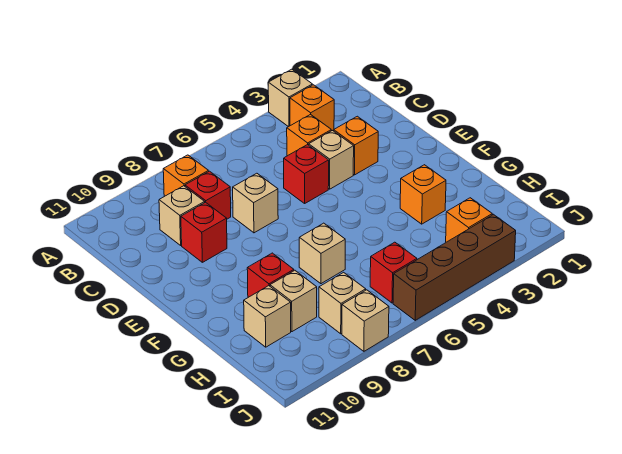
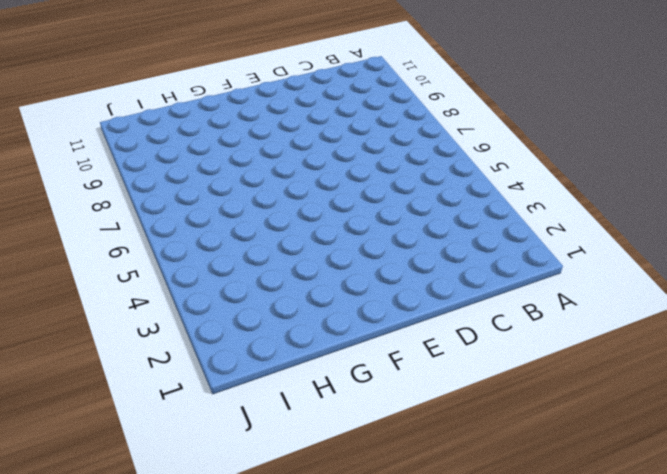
none -> tan brick A3 level 1
none -> orange brick B3 level 1
none -> orange brick B8 level 1

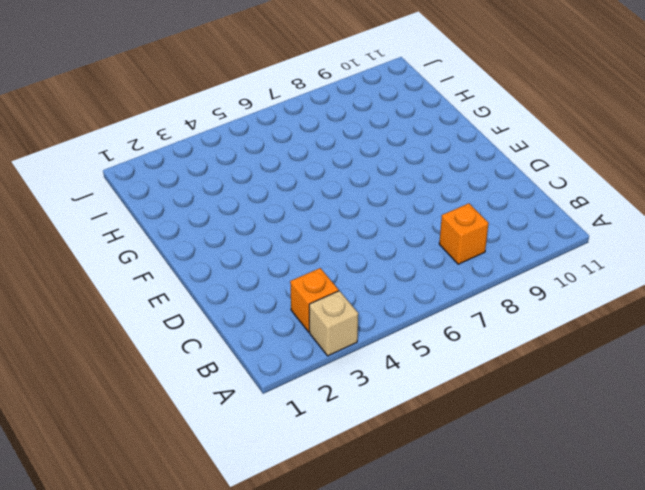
none -> orange brick C4 level 1
none -> red brick C8 level 1
none -> tan brick C9 level 1

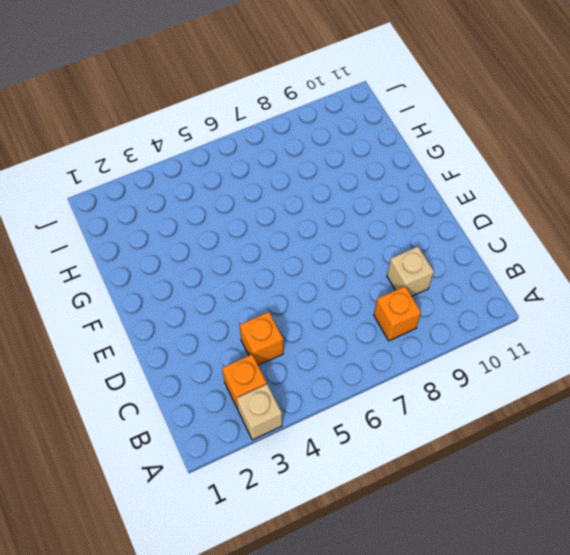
none -> red brick C8 level 1
none -> orange brick D3 level 1
none -> tan brick D4 level 1

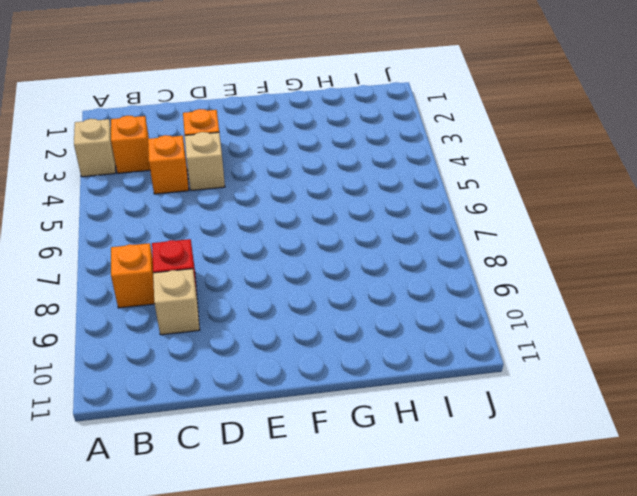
none -> red brick D5 level 1
none -> tan brick D7 level 1
none -> red brick D9 level 1

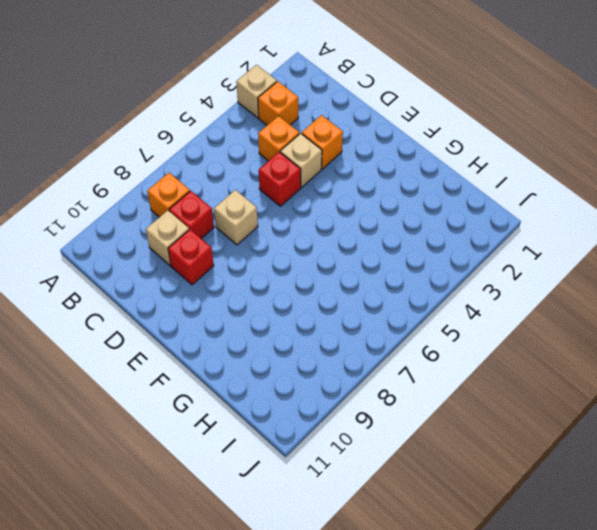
none -> orange brick G3 level 1
none -> tan brick G7 level 1
none -> red brick G9 level 1

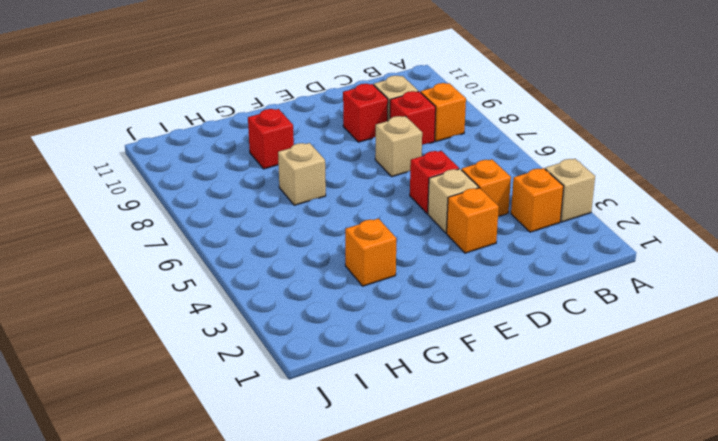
none -> tan brick H9 level 1
none -> tan brick H10 level 1
none -> orange brick I3 level 1

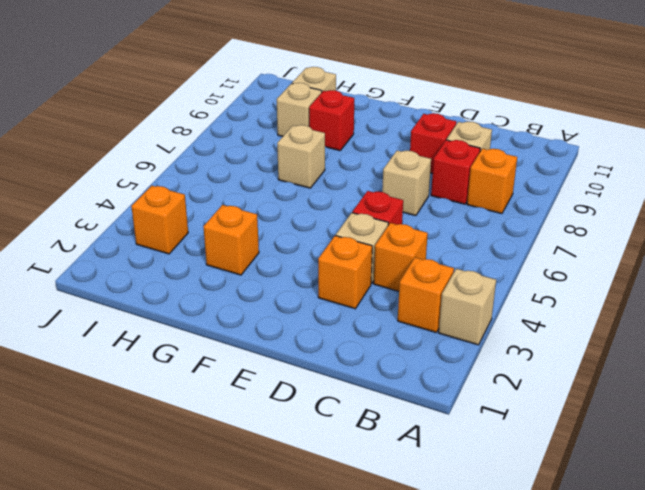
none -> red brick I6 level 1
none -> tan brick I8 level 1
none -> brown brick J3:J6 level 1

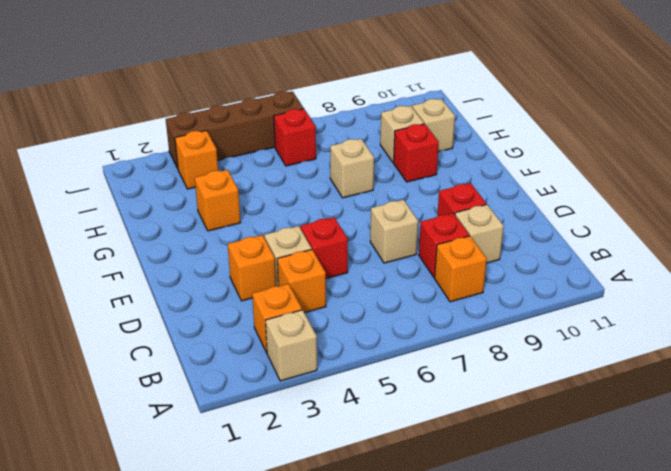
none -> tan brick I8 level 1
none -> tan brick J8 level 1

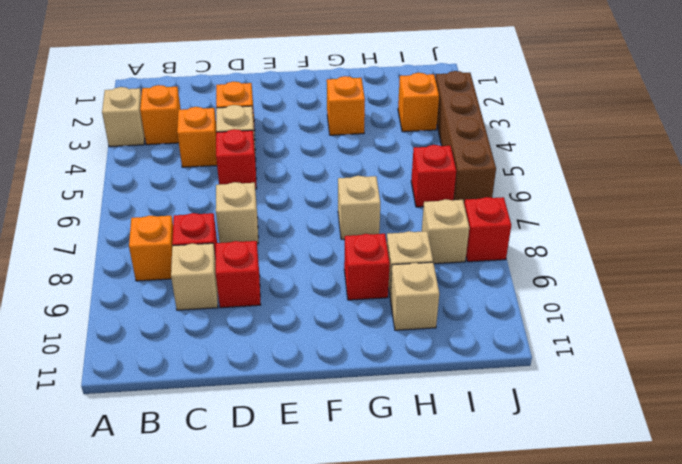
red brick J8 level 1 -> tan brick J8 level 1

